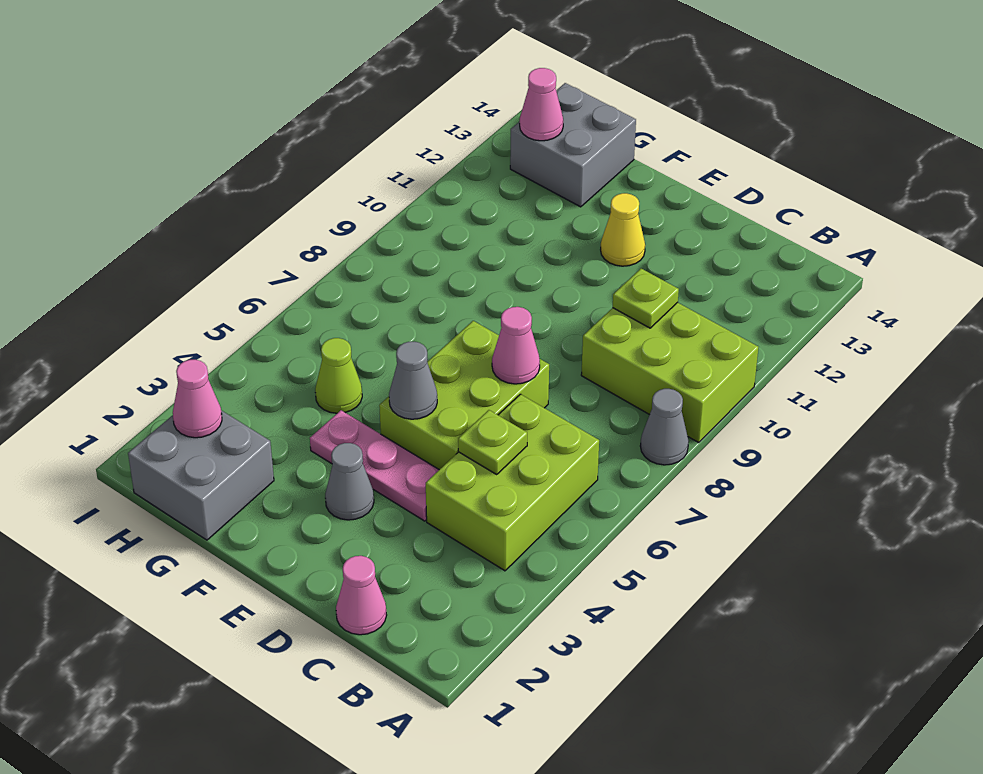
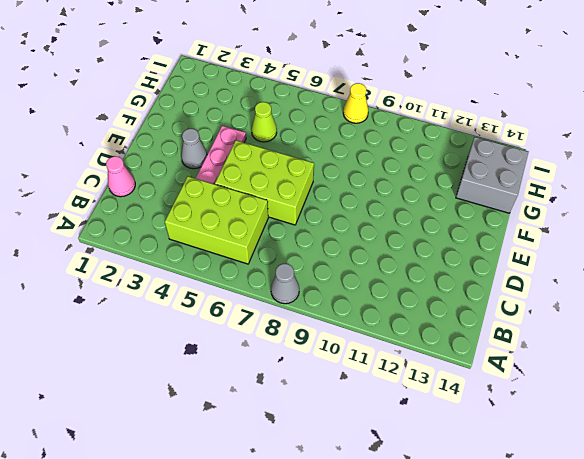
yellow cone I8 level 1 -> yellow cone E12 level 1
none -> lime brick A9:C10 level 1
none -> grey brick G1:H2 level 1
none -> lime plate C5 level 2

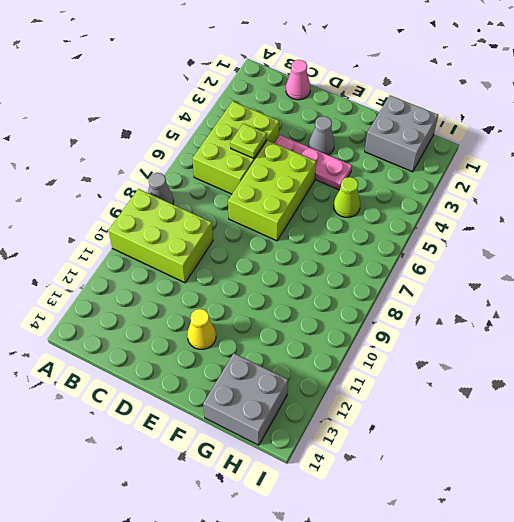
none -> lime plate C10 level 2
none -> pink cone D7 level 2
none -> grey cone E5 level 2

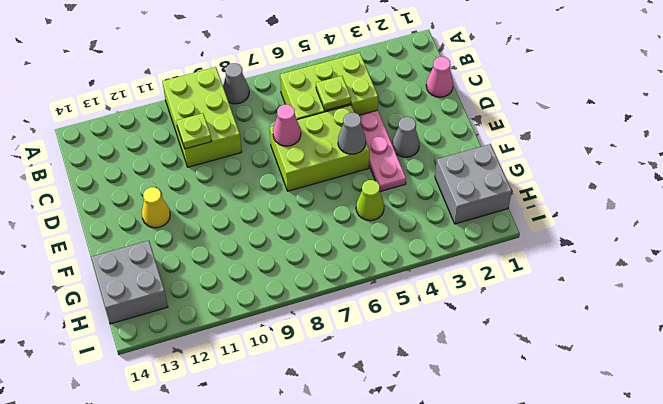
none -> pink cone H2 level 2
none -> pink cone H13 level 2

